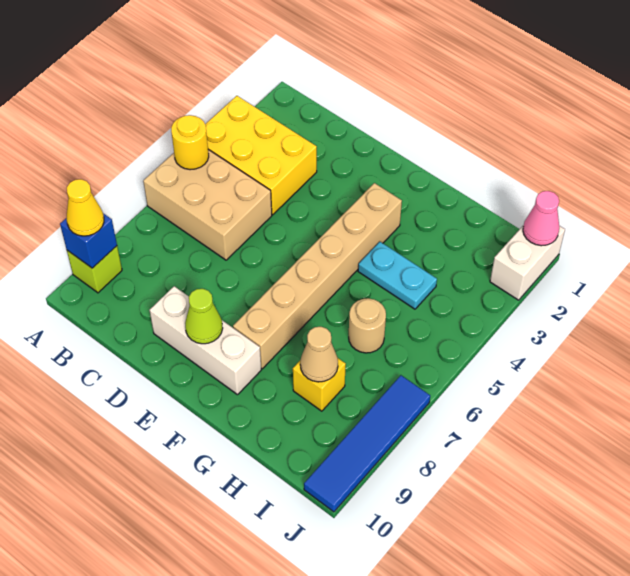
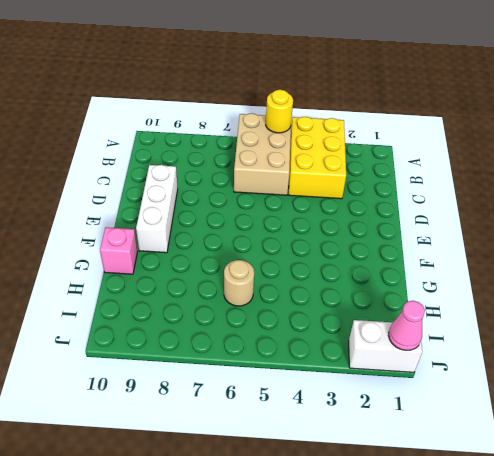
pink brick G10 level 1 -> none
none -> lime brick A9 level 1
none -> tan brick F3:F8 level 1
none -> cyan plate G4:H4 level 1

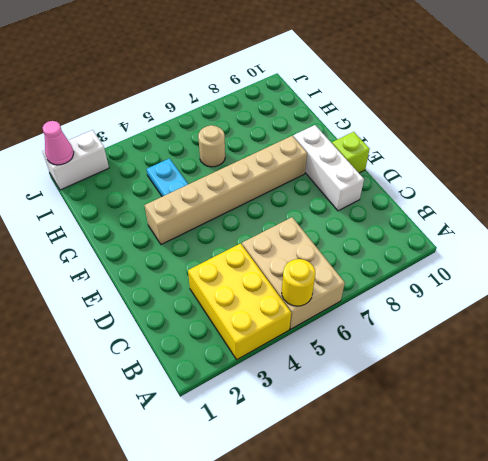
lime brick E10 level 1 -> lime brick A9 level 1
none -> yellow brick H8 level 1
none -> blue tile J7:J10 level 1
none -> blue brick A9 level 2

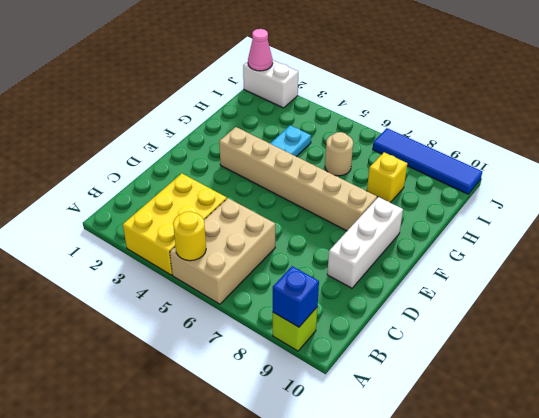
none -> lime cone E9 level 2
none -> tan cone H8 level 2
none -> yellow cone A9 level 3

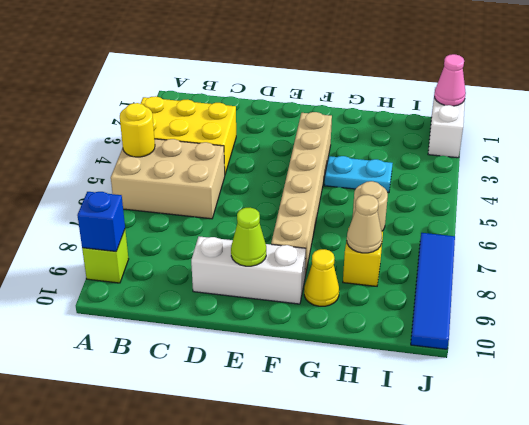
yellow cone G9 level 1 -> yellow cone A9 level 3

